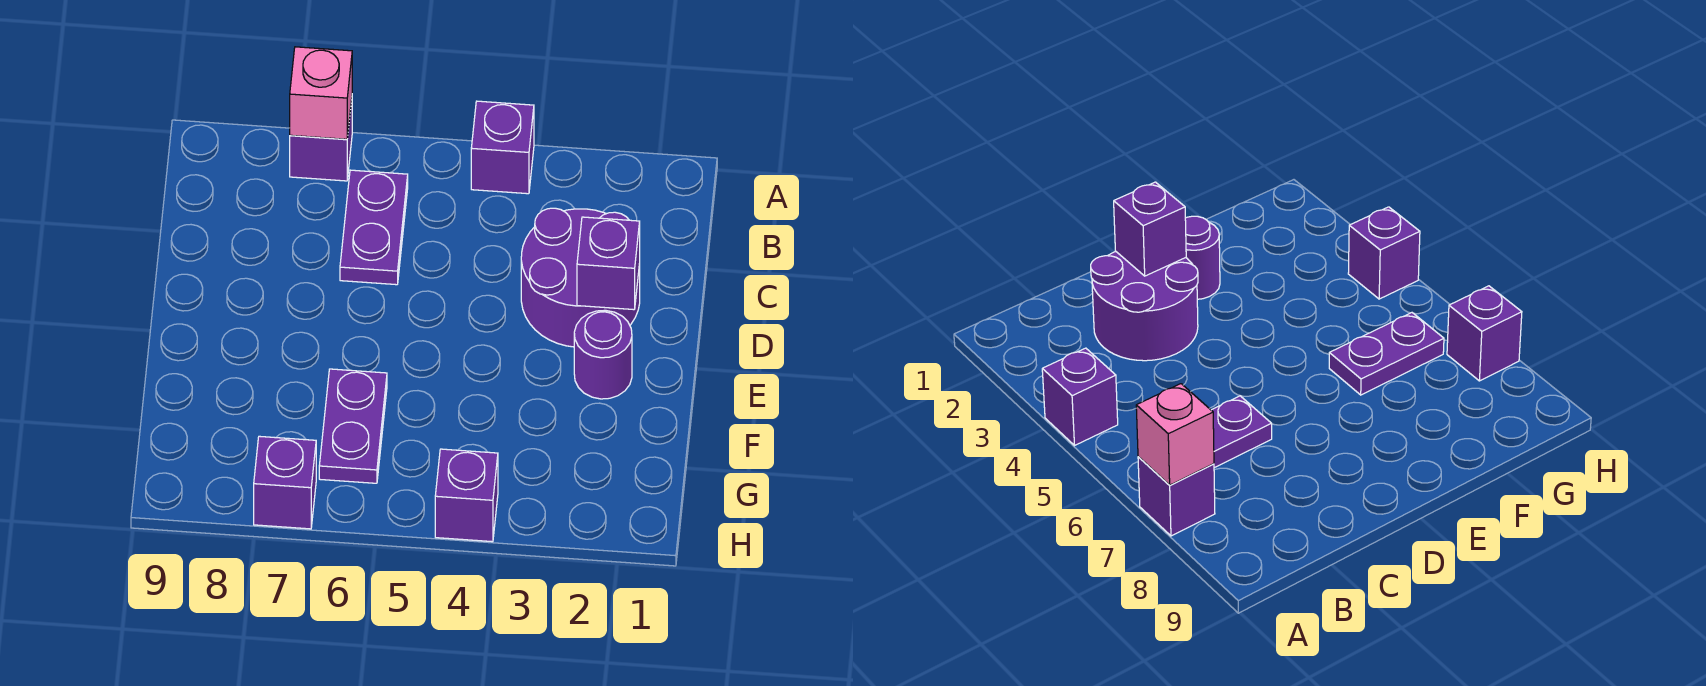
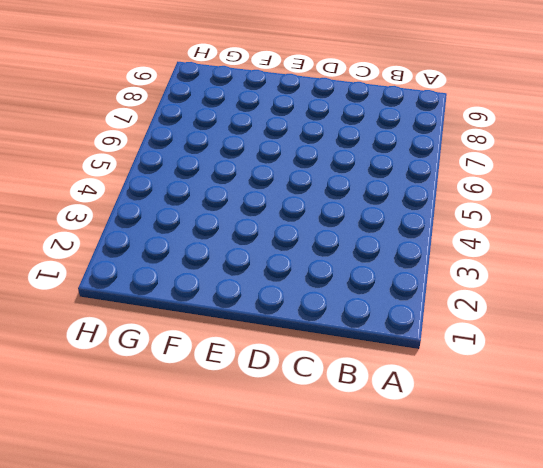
none -> purple brick A4 level 1
none -> purple brick A7 level 1

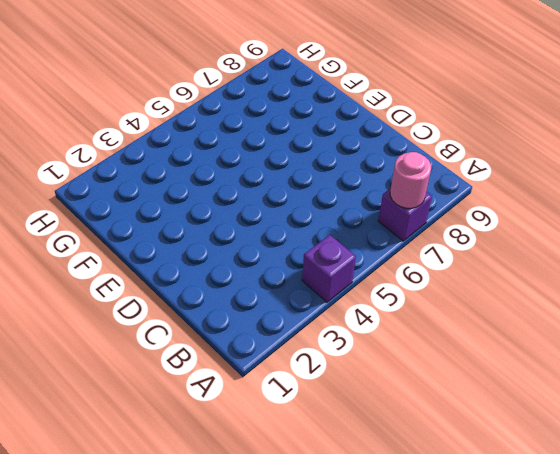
pink round brick A7 level 2 -> pink brick A7 level 2
none -> purple plate B6:C6 level 1
none -> purple round brick C2:D3 level 1

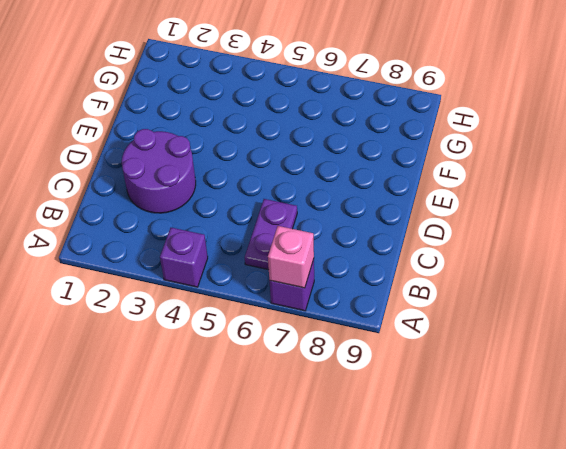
none -> purple round brick E2 level 1
none -> purple plate F6:G6 level 1

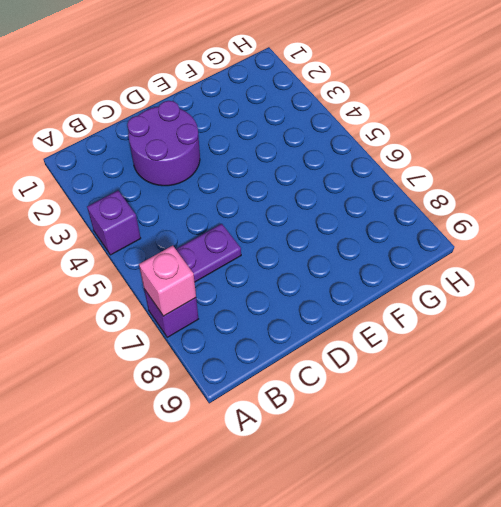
none -> purple round brick E2 level 1
none -> purple plate F6:G6 level 1

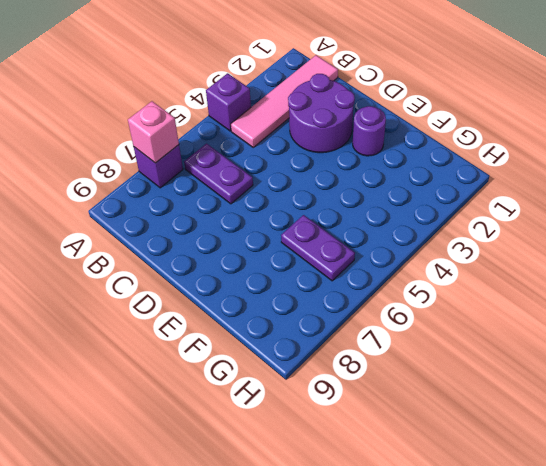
pink tile B1:B4 level 1 -> none
none -> purple brick H4 level 1
none -> purple brick H7 level 1

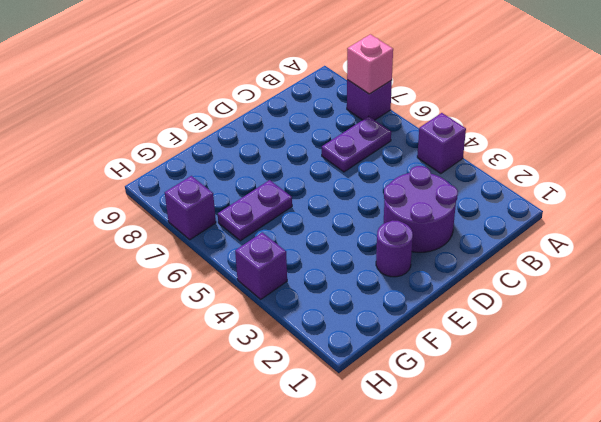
none -> purple brick D2 level 2

